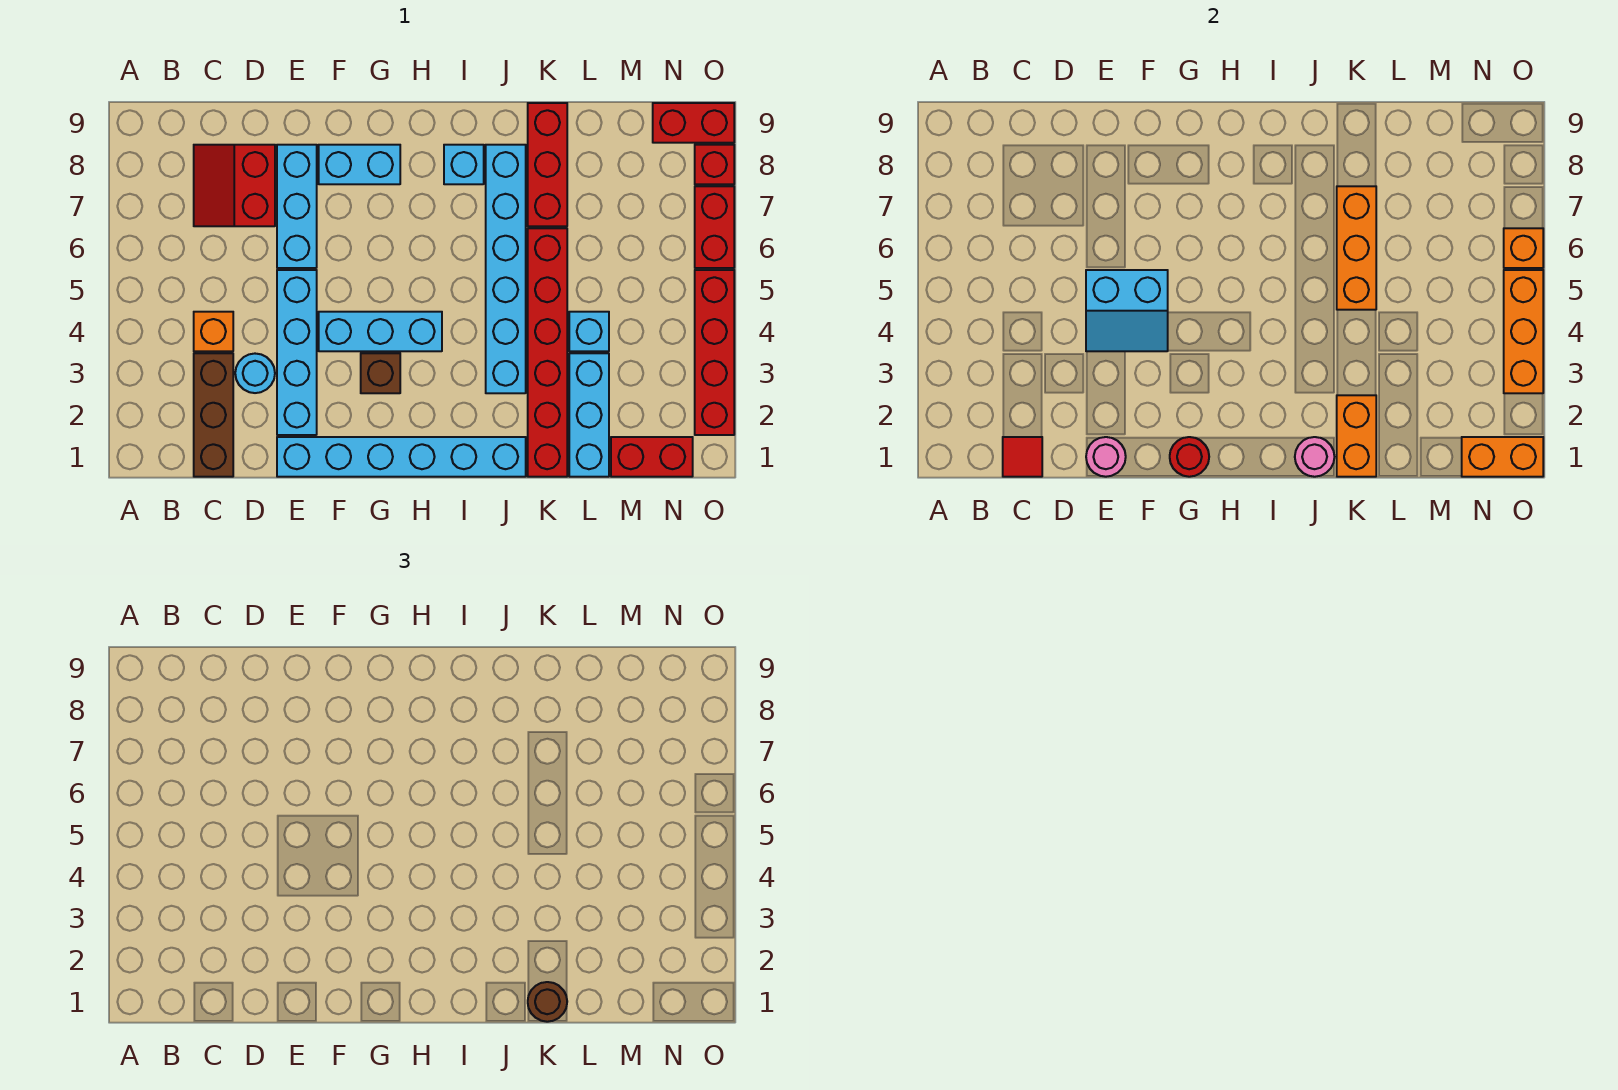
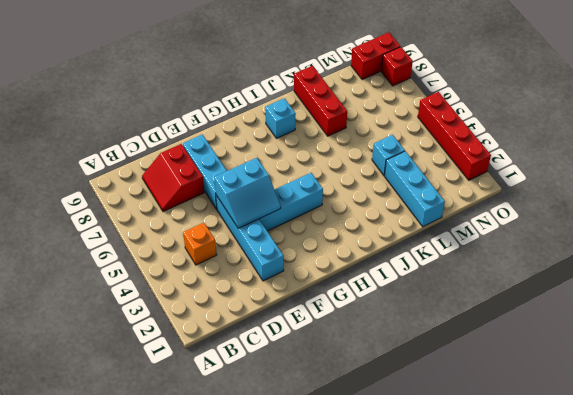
none -> brown brick C1:C3 level 1
none -> cyan round brick D3 level 1
none -> cyan brick E1:J1 level 1
none -> cyan brick F8:G8 level 1

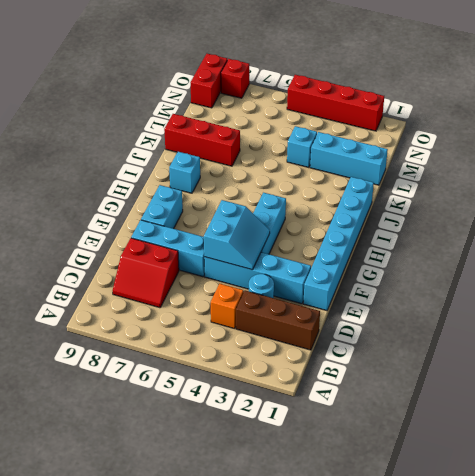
none -> brown brick G3 level 1
none -> cyan brick J3:J8 level 1
none -> red brick K1:K6 level 1
none -> red brick M1:N1 level 1

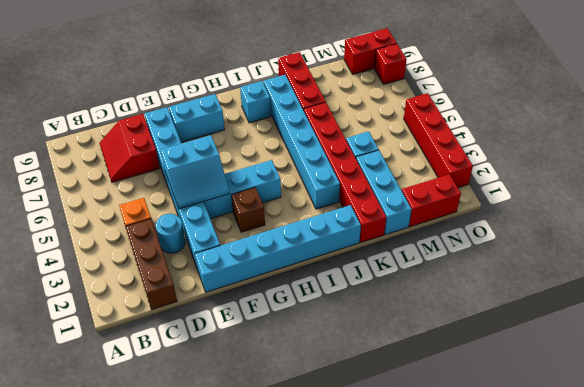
none -> red brick O6:O7 level 1
none -> red tile C1 level 2
none -> pink round brick E1 level 2
none -> red round brick G1 level 2

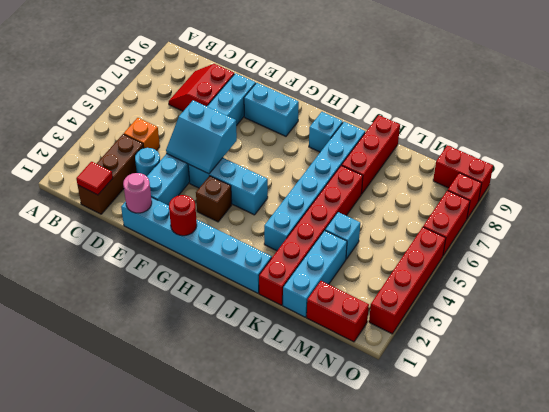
none -> pink round brick J1 level 2
none -> orange brick K1:K2 level 2
none -> orange brick K5:K7 level 2
none -> orange brick N1:O1 level 2

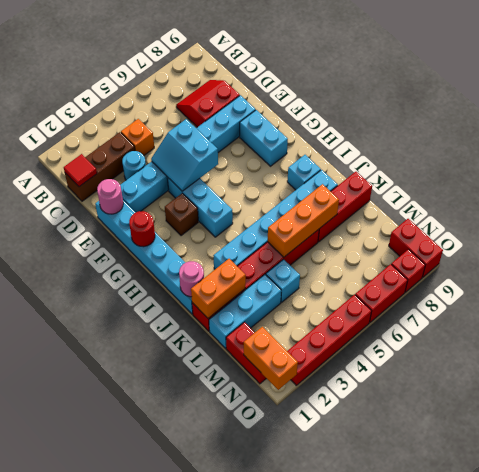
none -> orange brick O3:O5 level 2
none -> orange brick O6 level 2
none -> brown round brick K1 level 3

